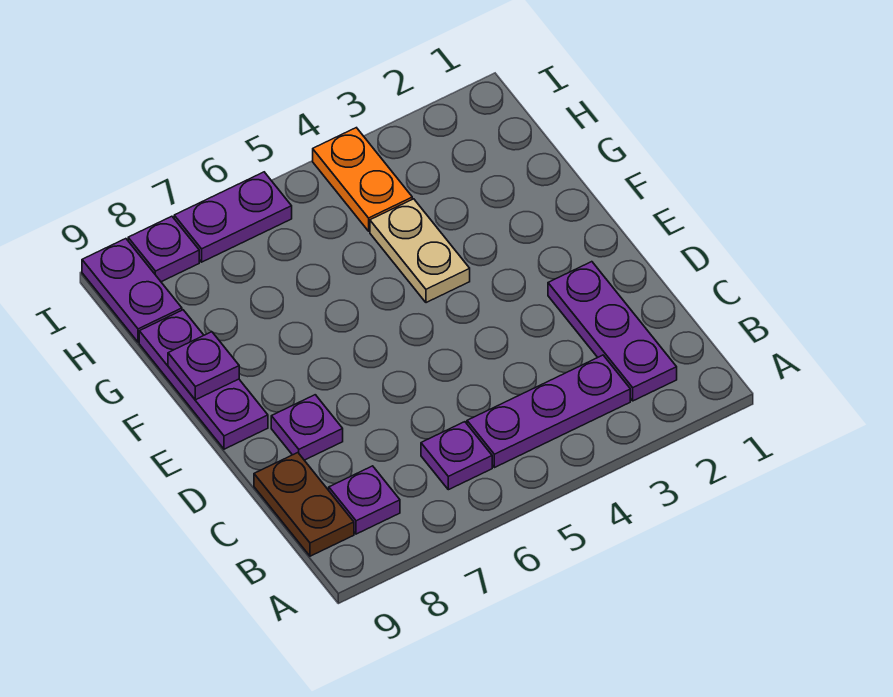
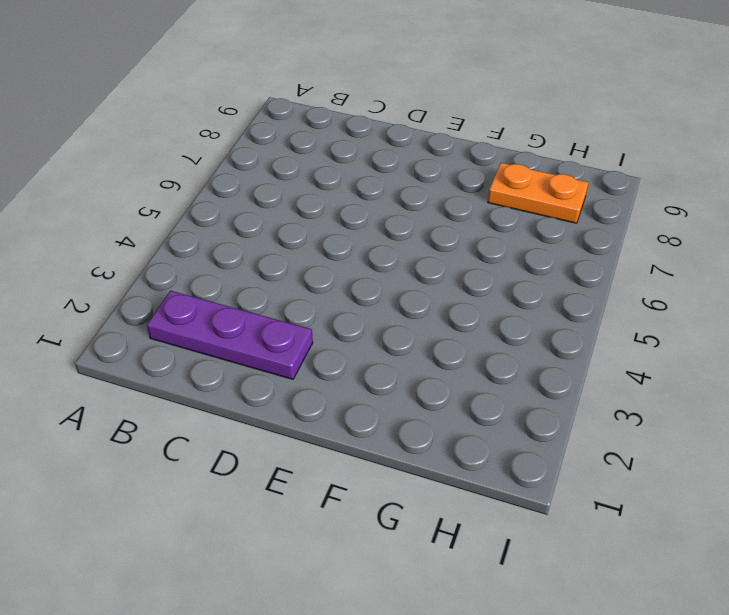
orange plate G8:H8 level 1 -> orange plate H4:I4 level 1
none -> purple plate B3:B5 level 1
none -> purple plate B6 level 1
none -> purple plate B8 level 1

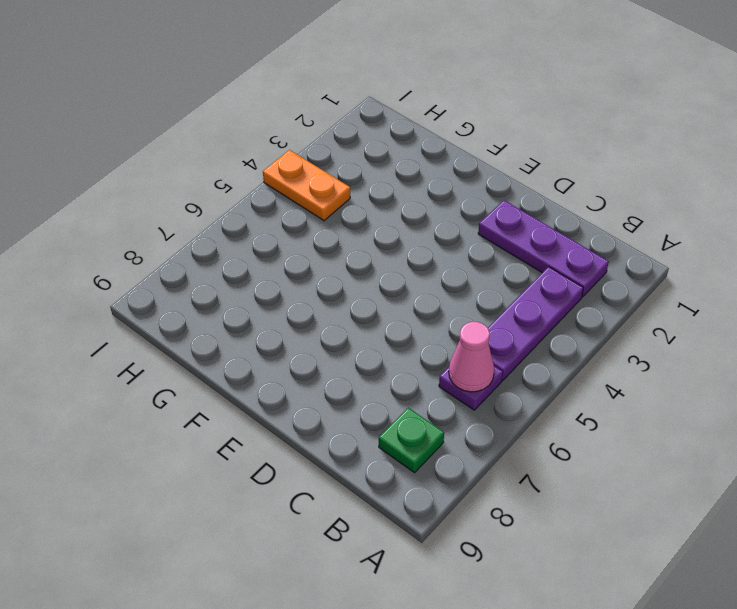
pink cone B6 level 2 -> none
green plate B8 level 1 -> purple plate B8 level 1
none -> brown plate B9:C9 level 1
none -> purple plate D8 level 1
none -> purple plate E9:G9 level 1

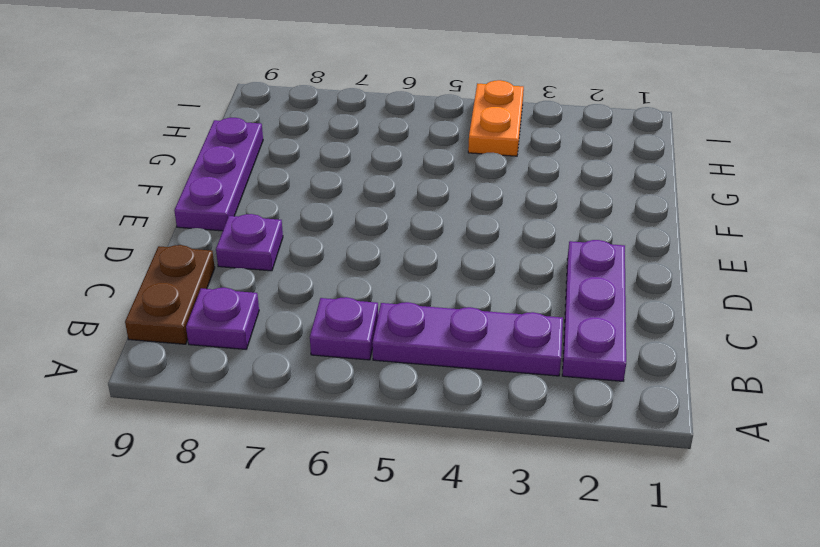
none -> tan plate F4:G4 level 1
none -> purple plate H9:I9 level 1
none -> purple plate I6:I7 level 1

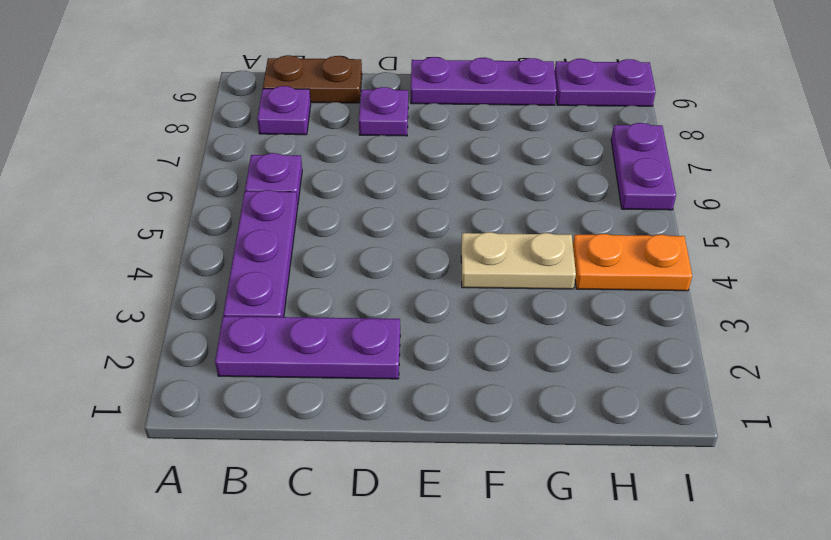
none -> purple plate I8 level 1
none -> purple plate F9 level 2

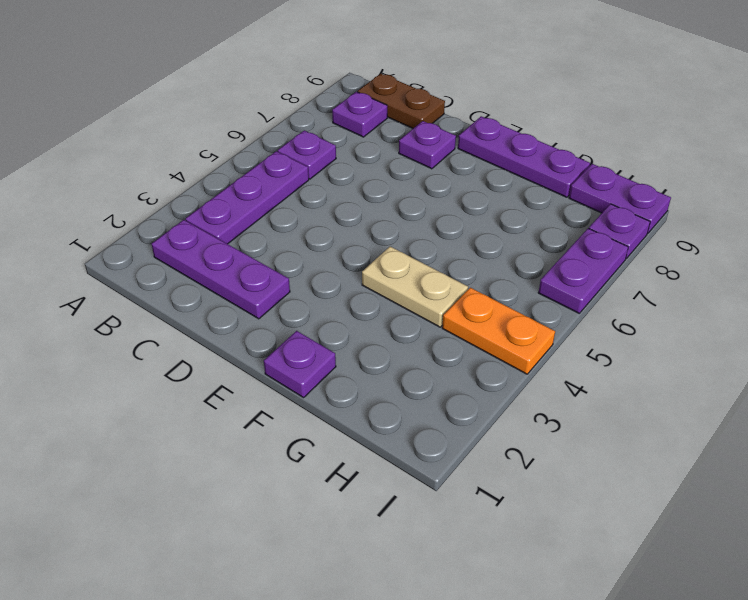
purple plate F1 level 1 -> purple plate F9 level 2

